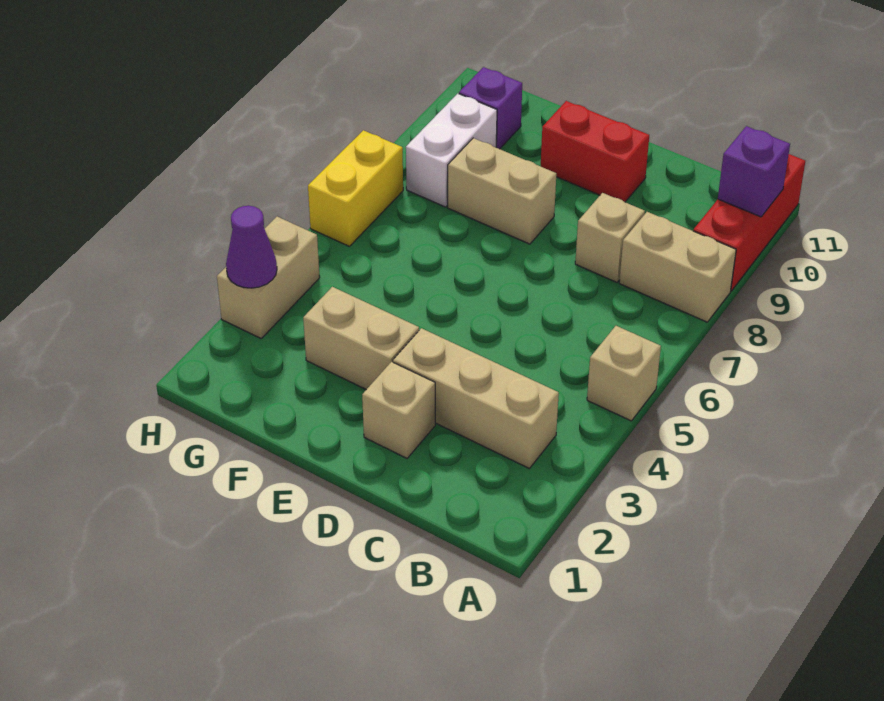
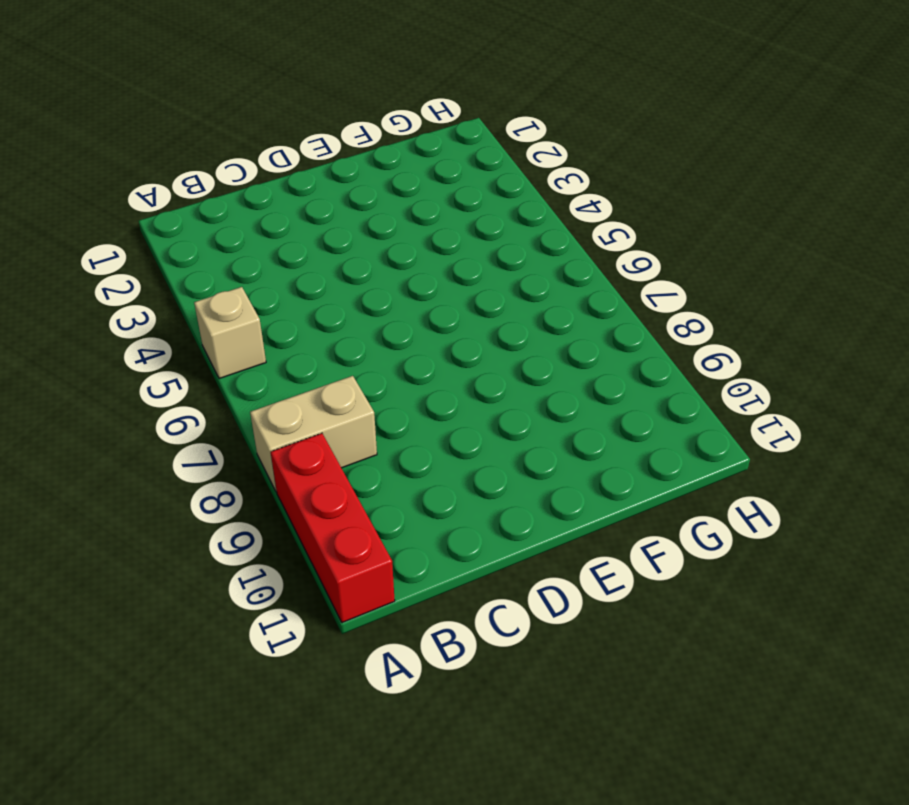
none -> tan brick B3:D3 level 1
none -> tan brick C8 level 1
none -> tan brick D2 level 1

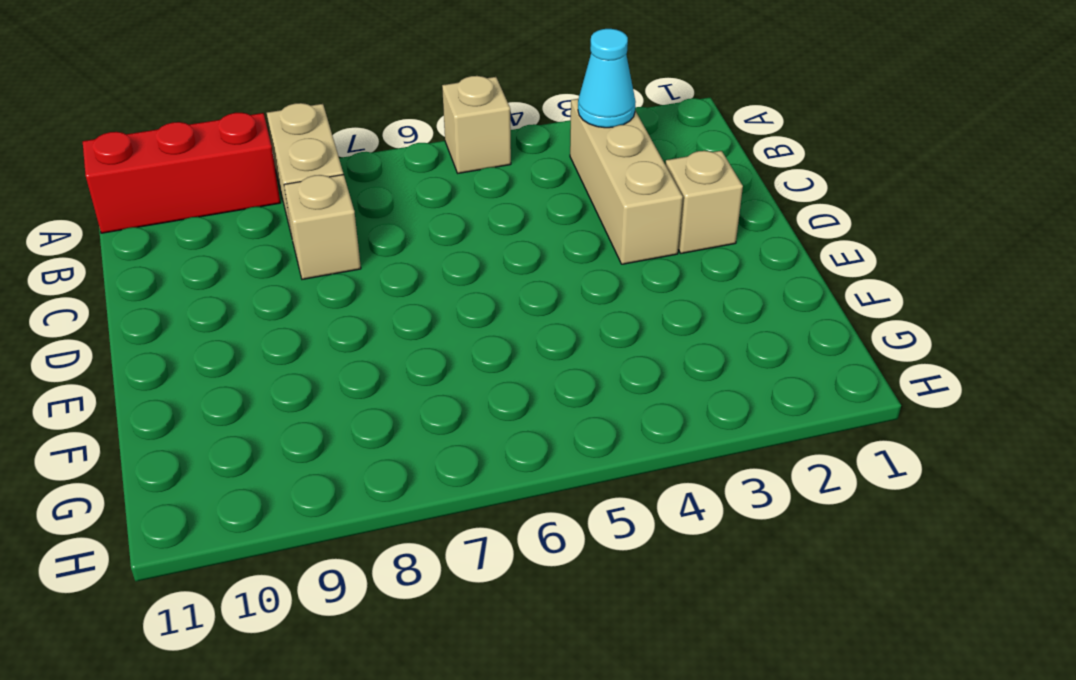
cyan cone B3 level 2 -> none
none -> red brick D10:E10 level 1
none -> tan brick E3:F3 level 1
none -> tan brick E8:F8 level 1

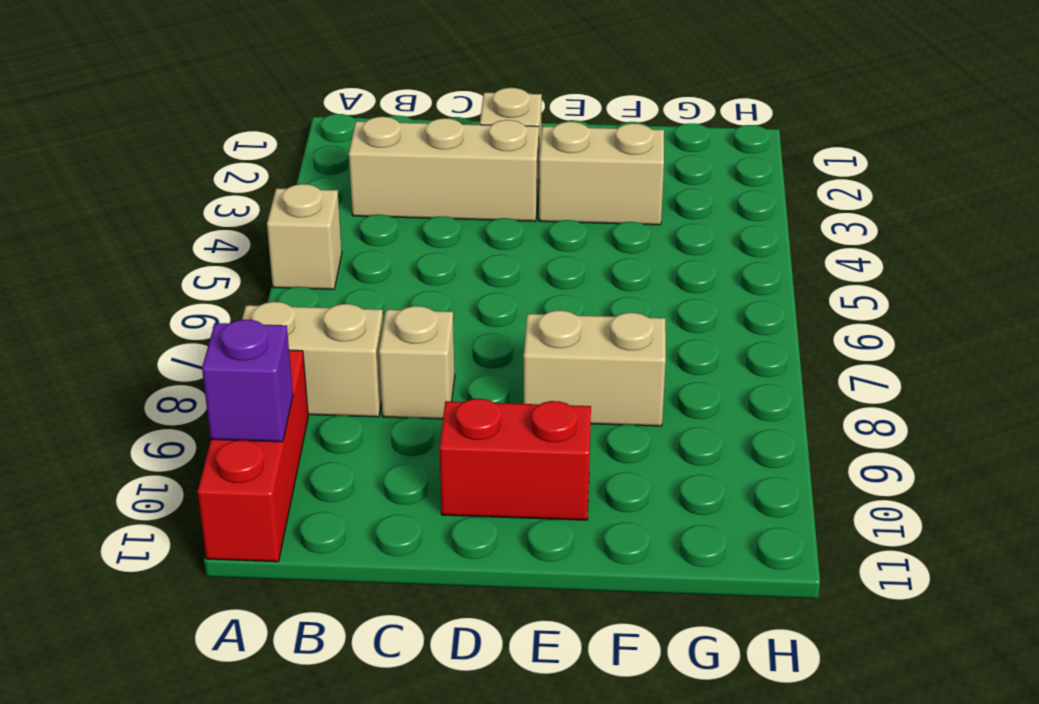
none -> white brick G8:G9 level 1
none -> purple brick G10 level 1
none -> tan brick H3:H4 level 1

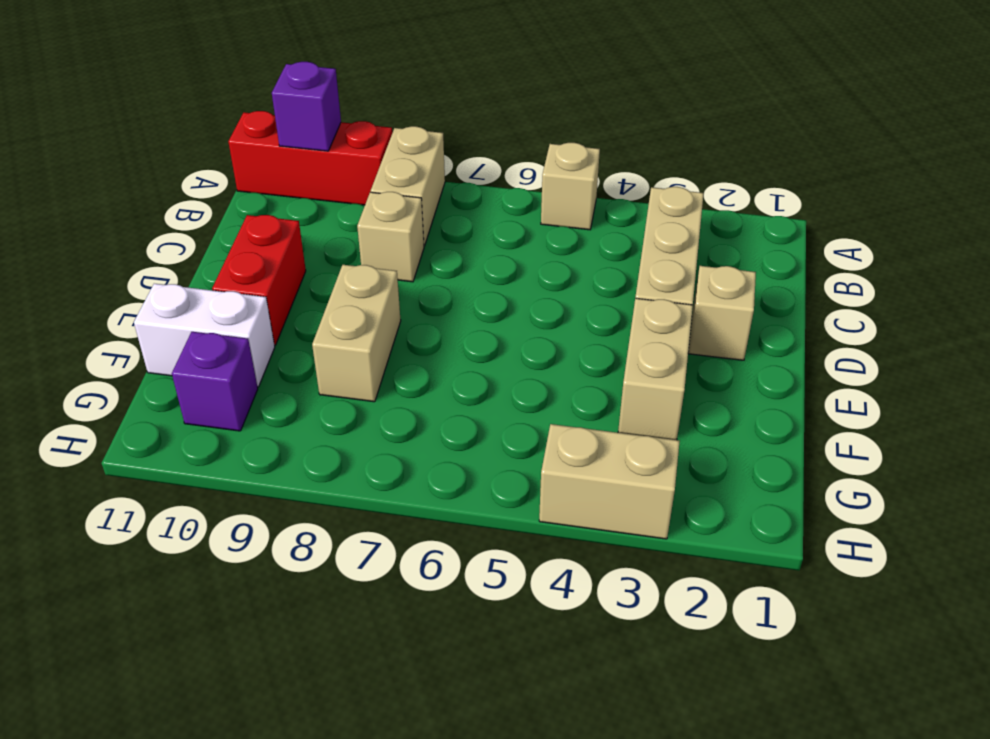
white brick F10:F11 level 1 -> white brick G8:G9 level 1
none -> yellow brick H6:H7 level 1
none -> purple cone H3 level 2

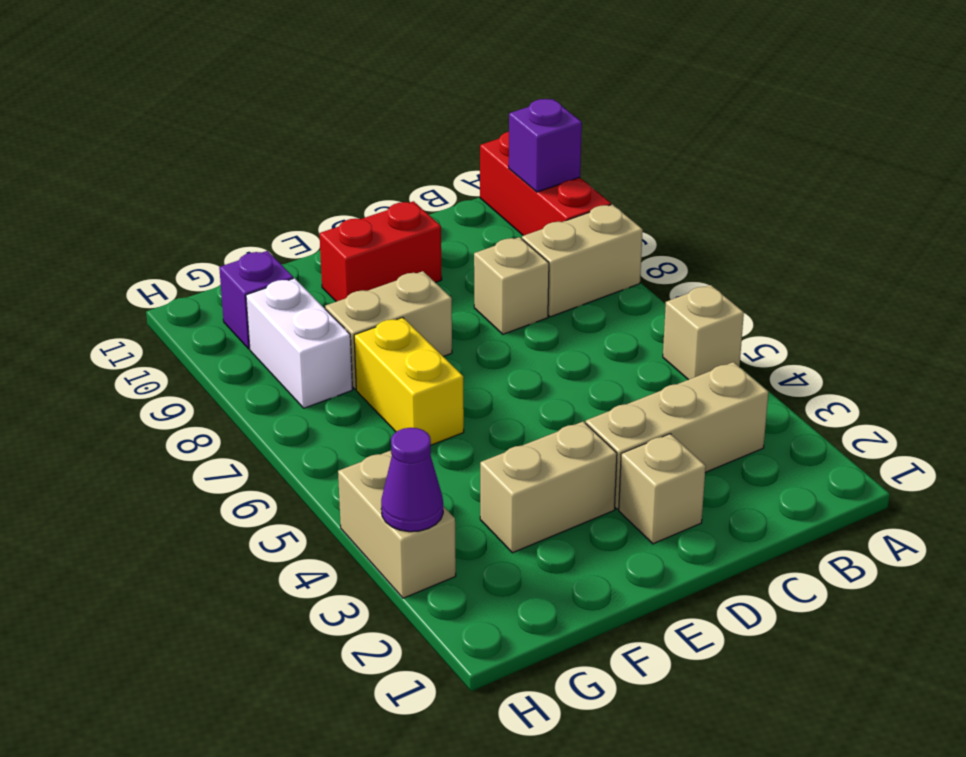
yellow brick F6:F7 level 1 -> yellow brick H6:H7 level 1

